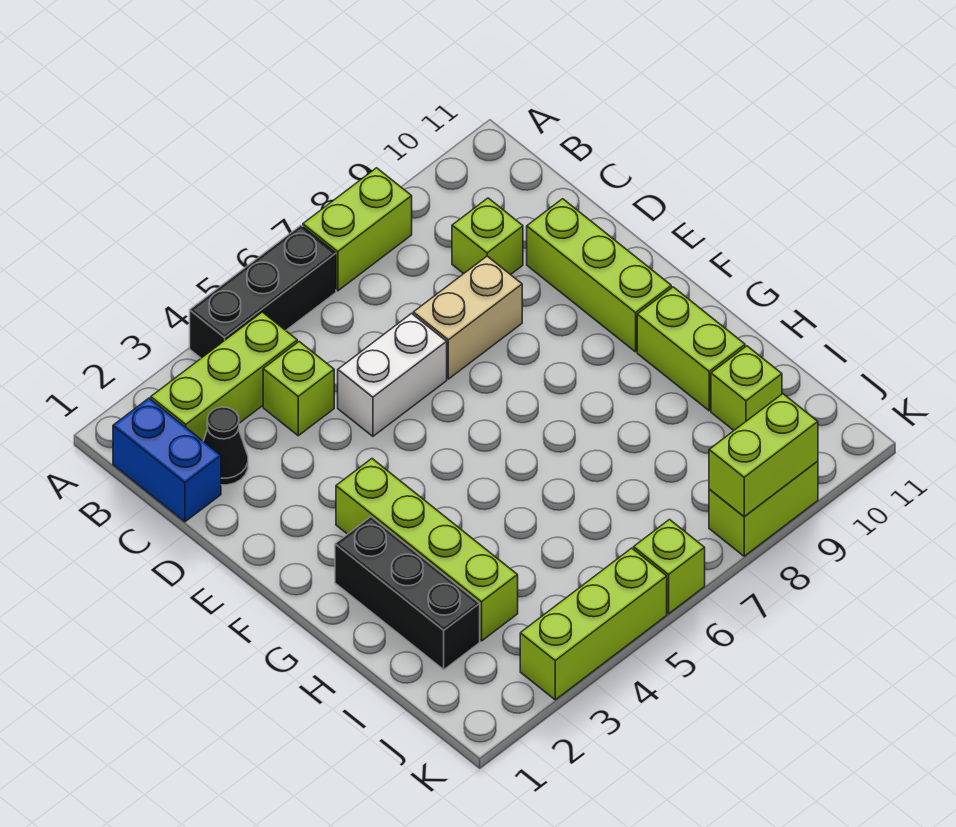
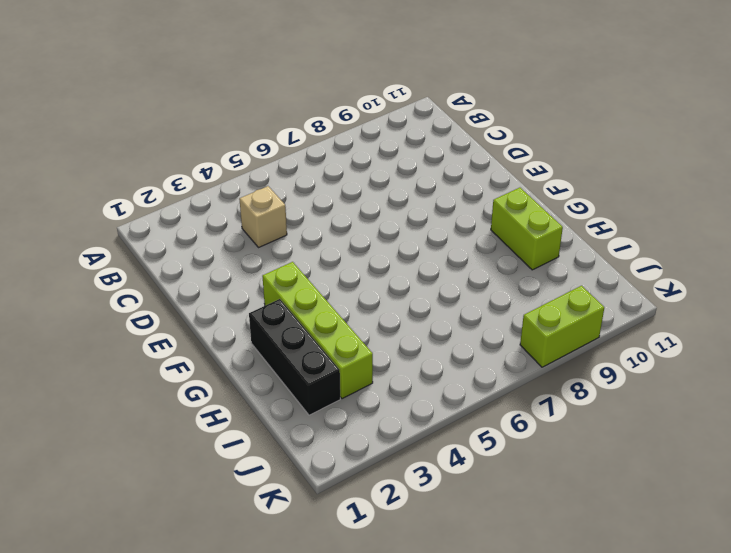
tan brick C4 level 1 -> lime brick C4 level 1
none -> black brick A4:A6 level 1
none -> lime brick A7:A8 level 1
none -> blue brick B1:C1 level 1

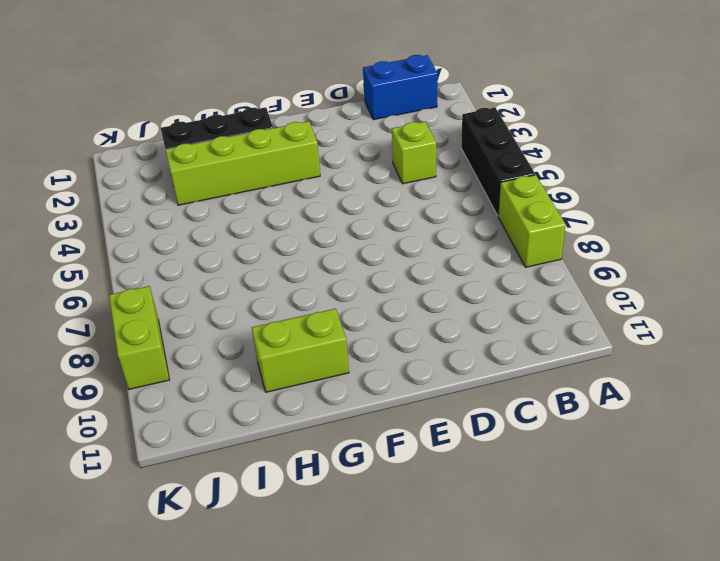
none -> lime brick B2:B4 level 1
none -> black cone C2 level 1
none -> lime brick C9 level 1

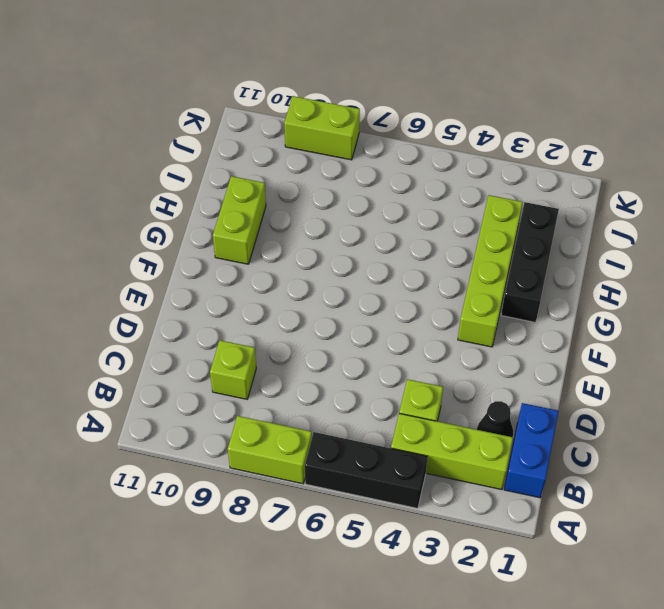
none -> white brick D5:D6 level 1
none -> tan brick D7:D8 level 1
none -> lime brick D10:F10 level 1

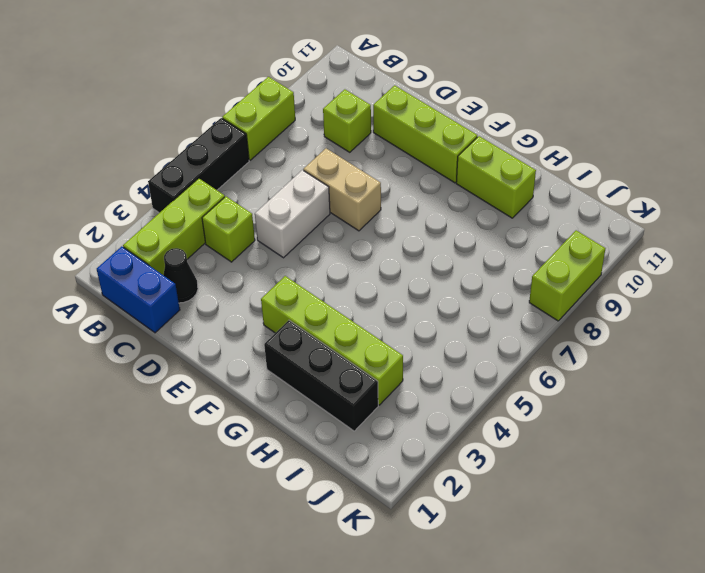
tan brick D7:E7 level 1 -> tan brick D7:D8 level 1
none -> lime brick I10 level 1
none -> lime brick K3:K5 level 1
none -> lime brick K6 level 1

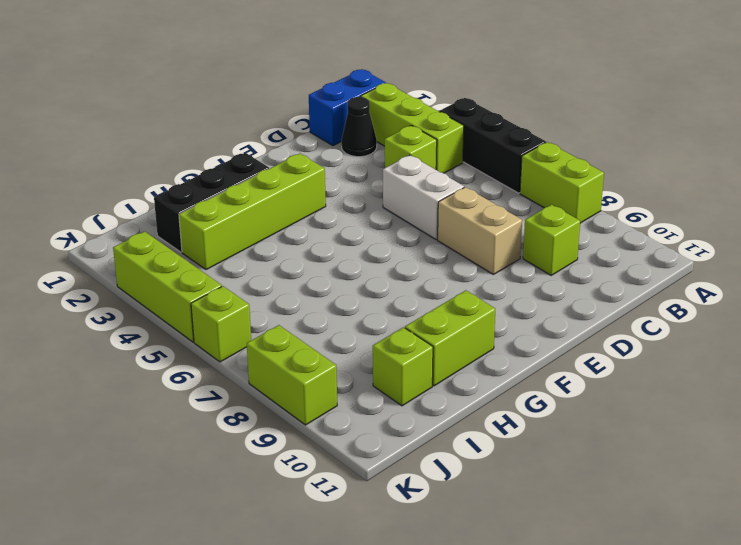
none -> lime brick D10:F10 level 1
none -> lime brick K8:K9 level 2

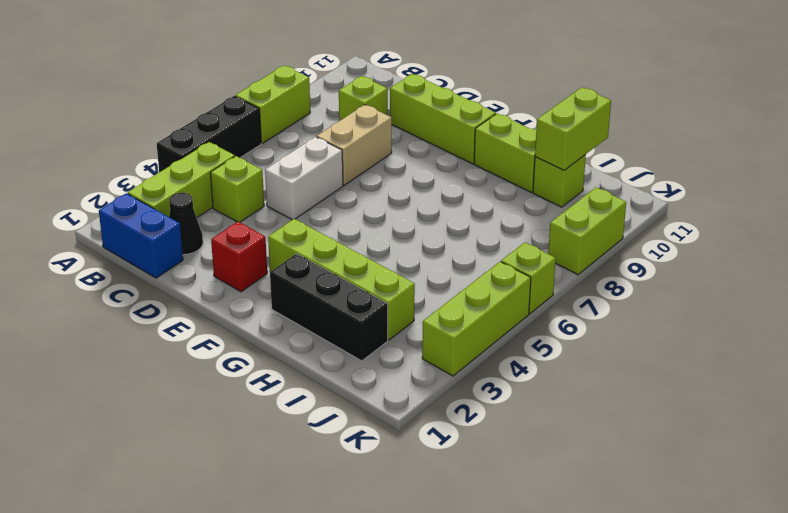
red brick E2 level 1 -> none
lime brick I10:I11 level 2 -> lime brick K8:K9 level 2

